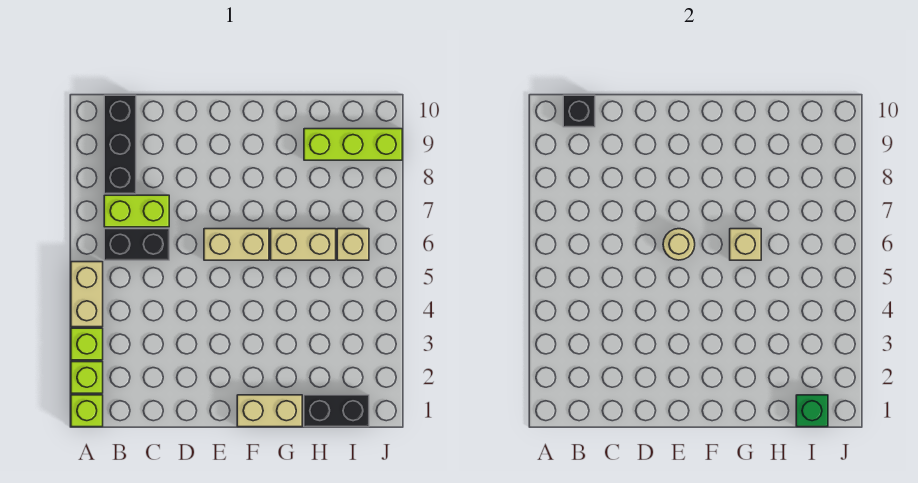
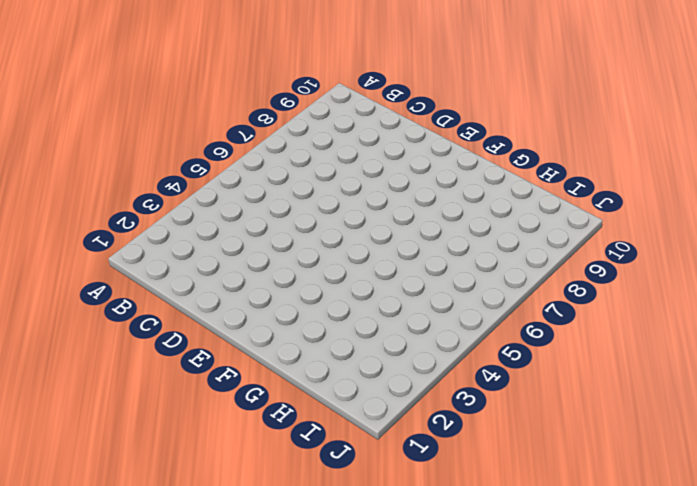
none -> lime brick A1 level 1
none -> lime brick A2 level 1
none -> lime brick A3 level 1

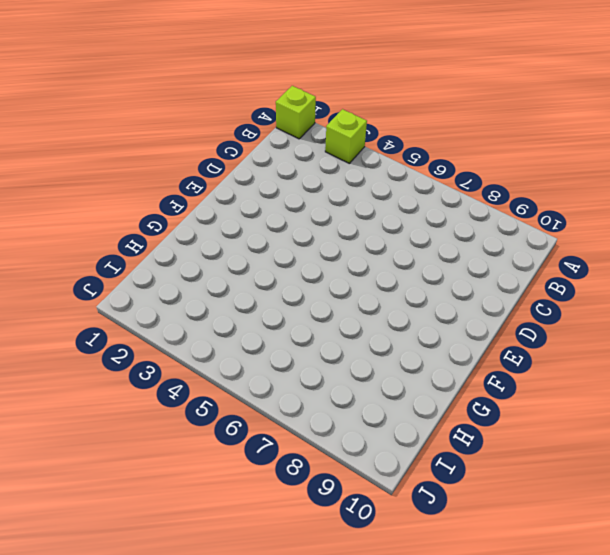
none -> lime brick A2 level 1
none -> tan brick A4:A5 level 1
none -> black brick B6:C6 level 1

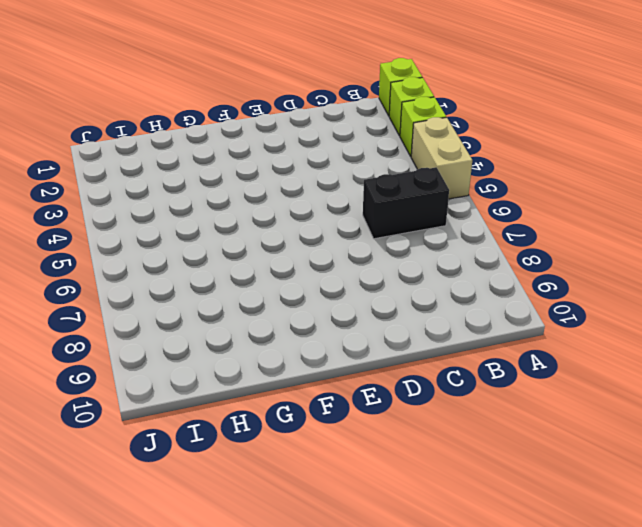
none -> lime brick B7:C7 level 1
none -> black brick B8:B10 level 1
none -> tan brick E6:F6 level 1

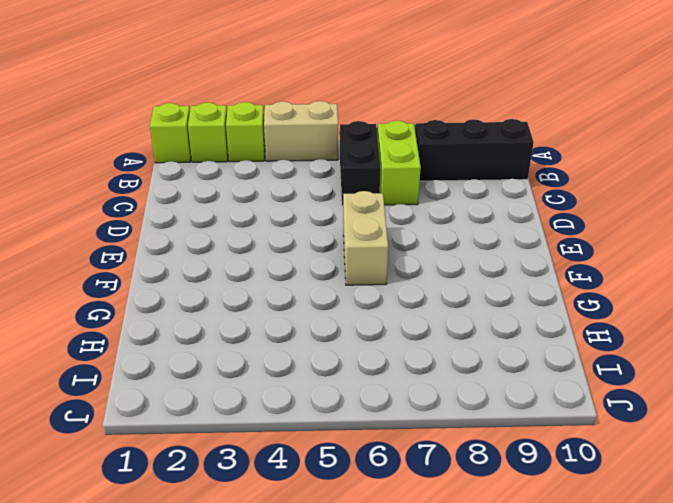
none -> tan brick F1:G1 level 1
none -> tan brick G6:H6 level 1
none -> black brick H1:I1 level 1

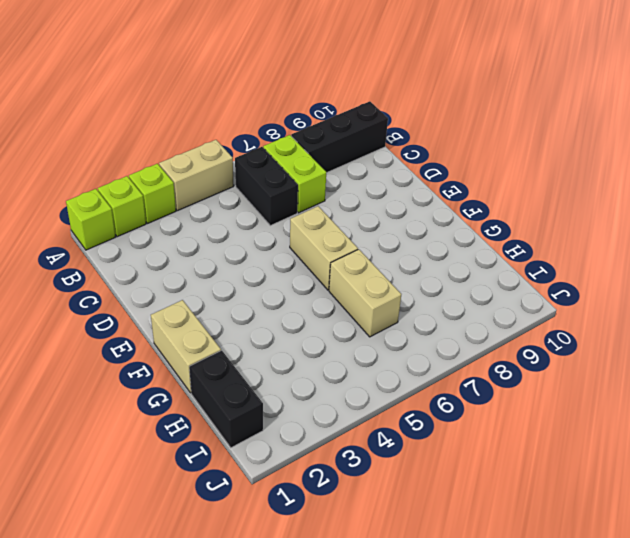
none -> lime brick H9:J9 level 1
none -> tan brick I6 level 1
none -> black brick B10 level 2

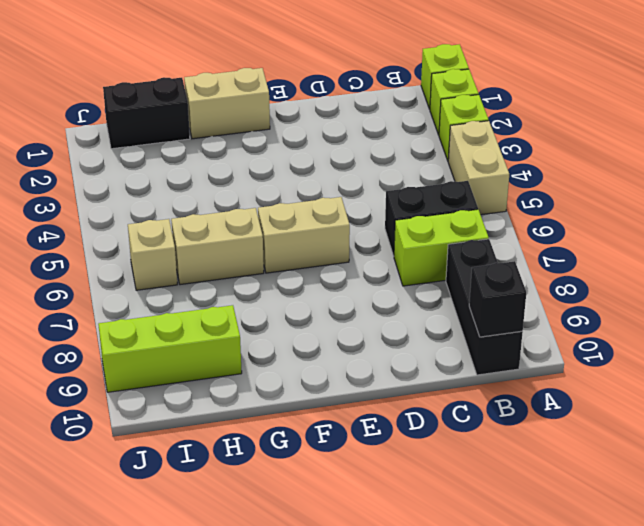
none -> tan round brick E6 level 2
none -> tan brick G6 level 2
none -> green brick I1 level 2

